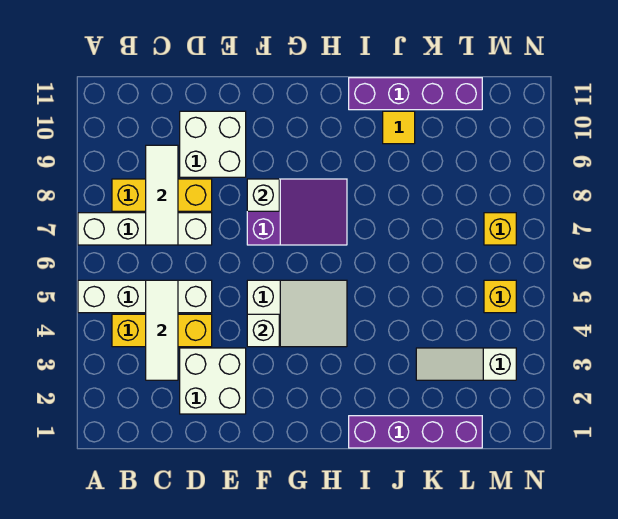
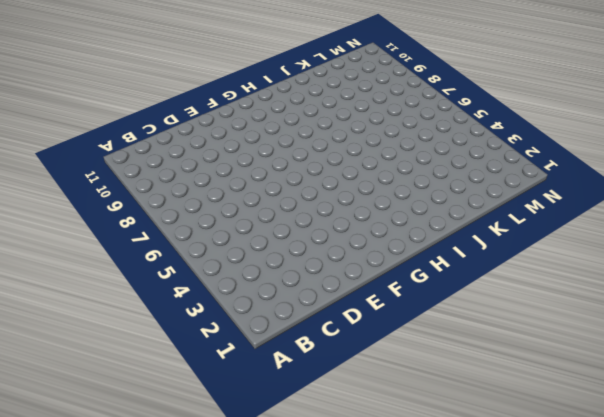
none -> white brick A5:D5 level 1
none -> white brick A7:D7 level 1
none -> yellow brick B4:D4 level 1

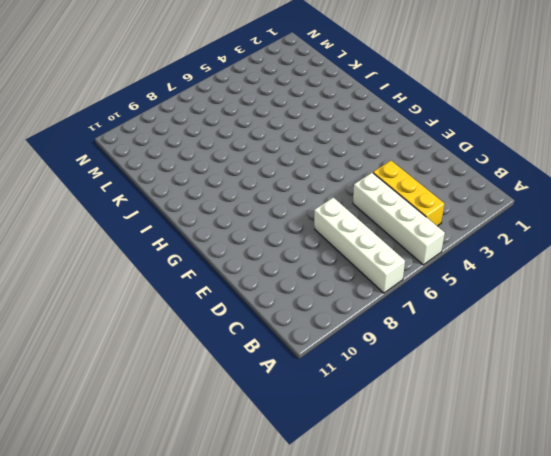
none -> yellow brick B8:D8 level 1
none -> white brick D2:E3 level 1
none -> white brick D9:E10 level 1

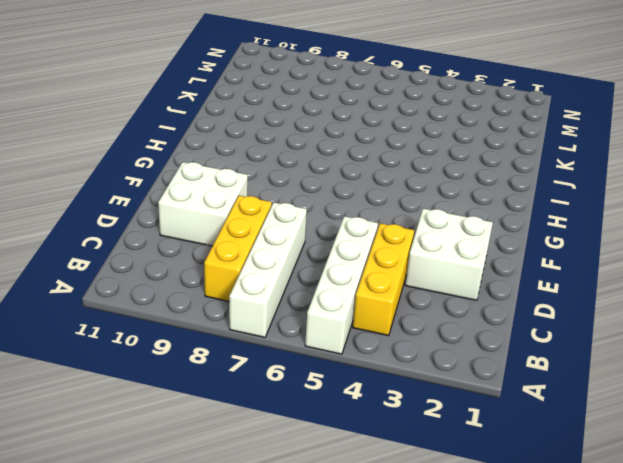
none -> white slope F4:H5 level 1 top F
none -> purple slope F7:H8 level 1 top F
none -> purple brick I1:L1 level 1

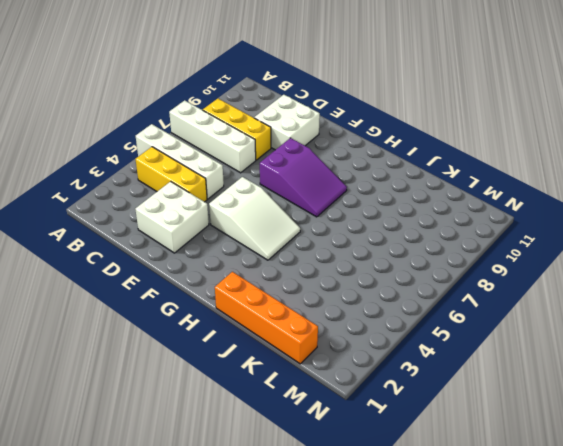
orange brick I1:L1 level 1 -> purple brick I1:L1 level 1
none -> purple brick I11:L11 level 1
none -> yellow tile J10 level 1
none -> white slope K3:M3 level 1 top M

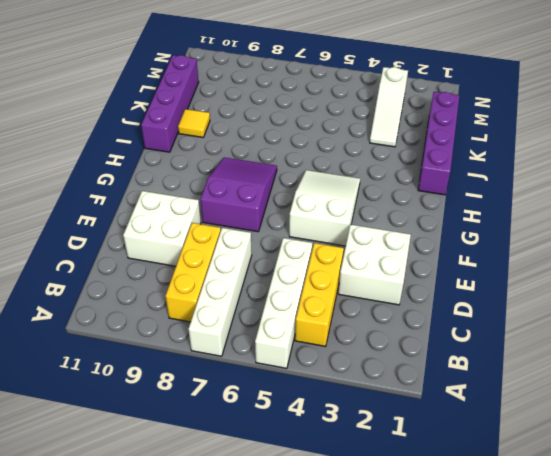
none -> yellow brick M5 level 1
none -> yellow brick M7 level 1
none -> white tile C3:C5 level 2

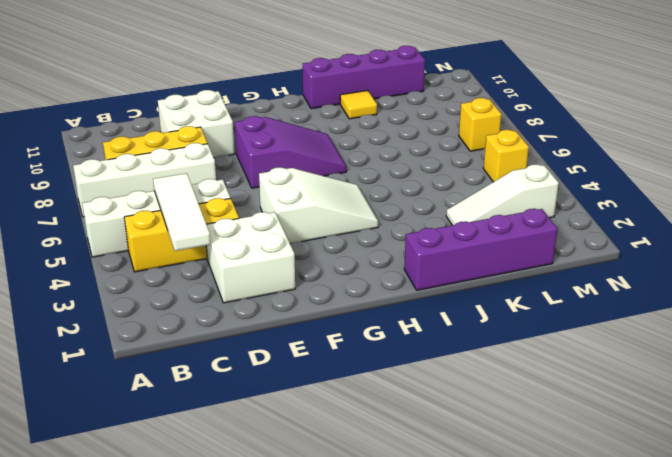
none -> white tile C7:C9 level 2
none -> white brick F4 level 2
none -> white brick F8 level 2

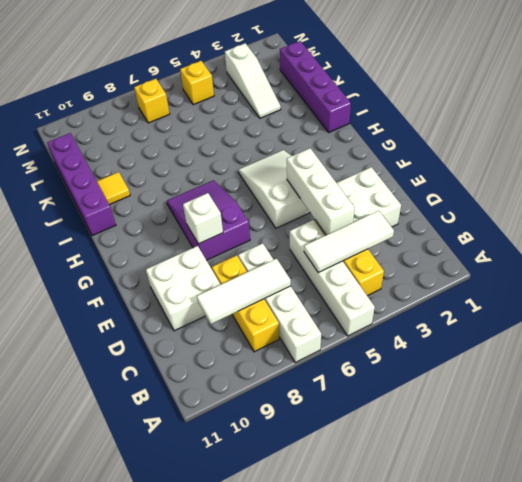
white brick D4:F4 level 2 -> white brick F4 level 2

